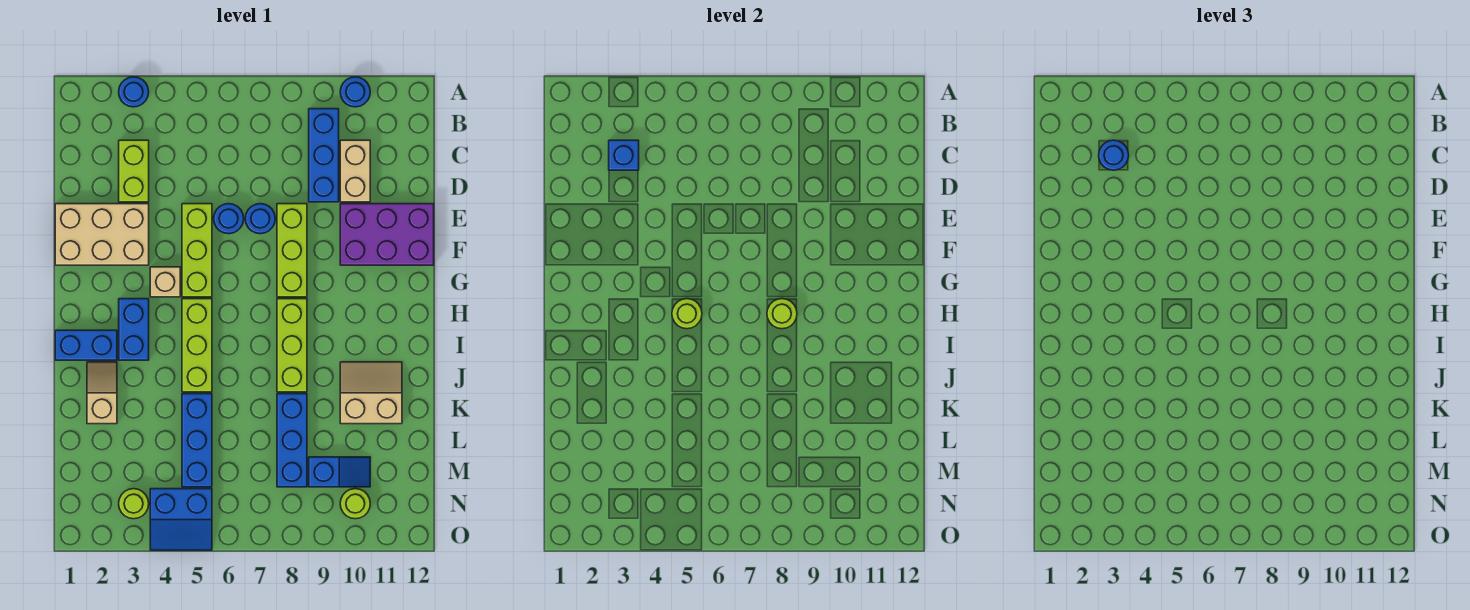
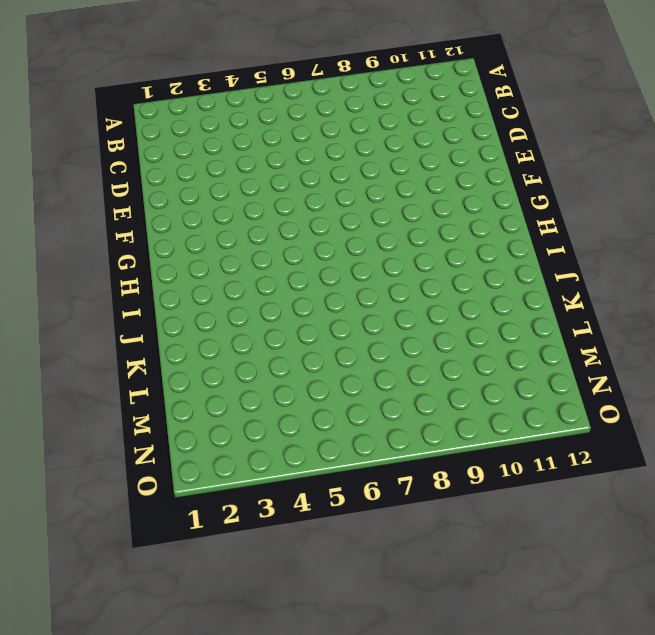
none -> blue round brick A3 level 1
none -> blue round brick A10 level 1
none -> blue brick B9:D9 level 1

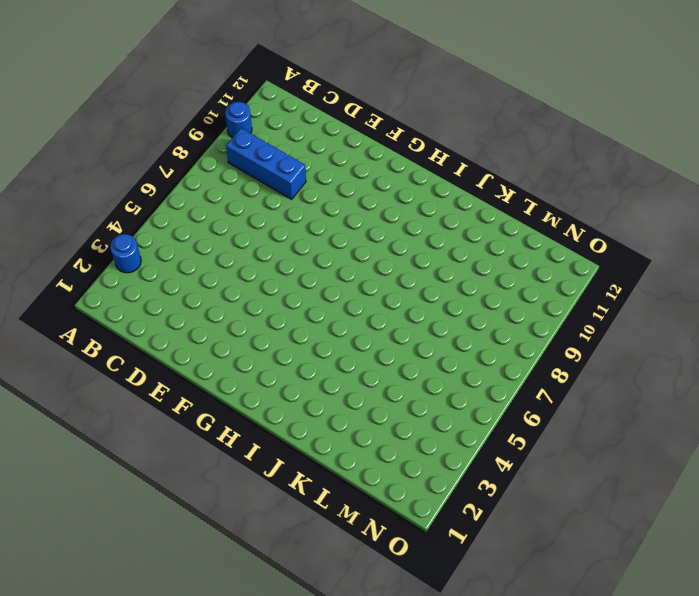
none -> lime brick C3:D3 level 1
none -> tan brick C10:D10 level 1
none -> tan brick E1:F3 level 1

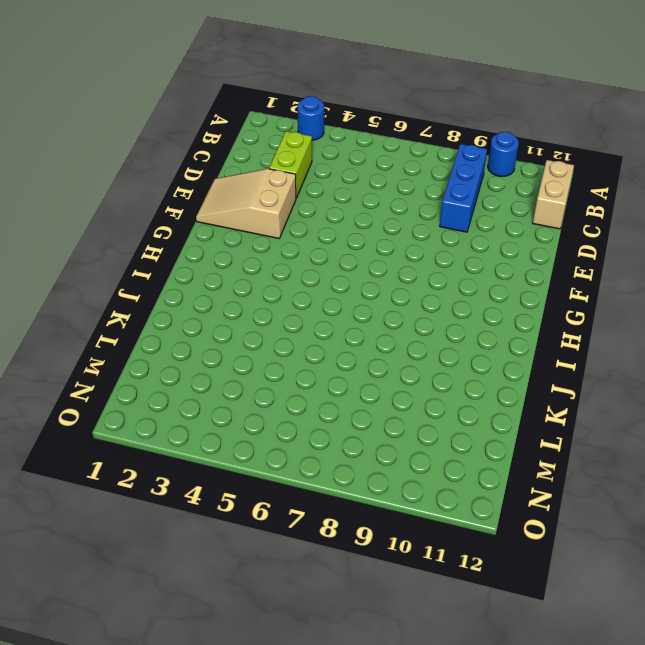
tan brick B12:C12 level 1 -> tan brick C10:D10 level 1
tan slope E1:F3 level 1 top 3 -> tan brick E1:F3 level 1
none -> lime brick E5:G5 level 1
none -> blue round brick E6 level 1
none -> blue round brick E7 level 1

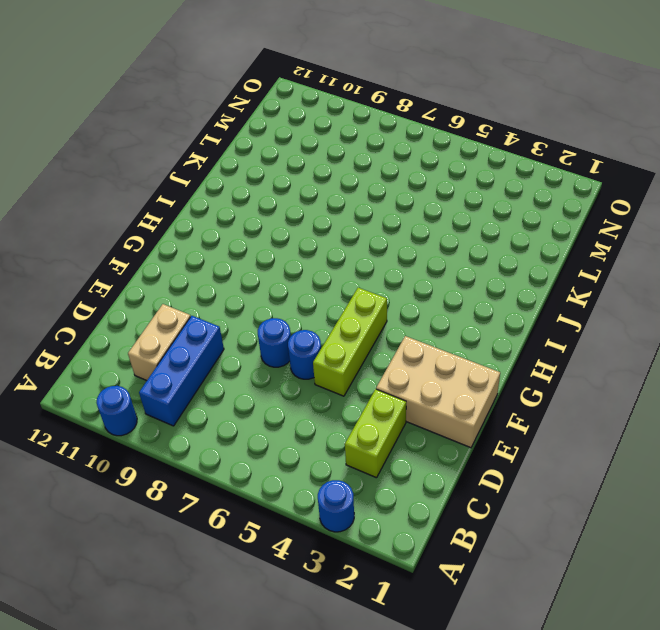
none -> lime brick E8:G8 level 1
none -> purple brick E10:F12 level 1
none -> tan brick G4 level 1

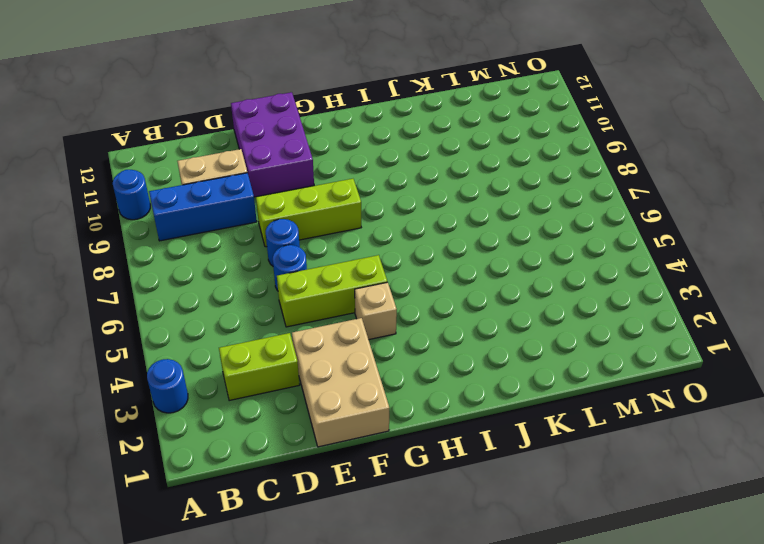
none -> blue brick H3:I3 level 1
none -> lime brick H5:J5 level 1
none -> lime brick H8:J8 level 1

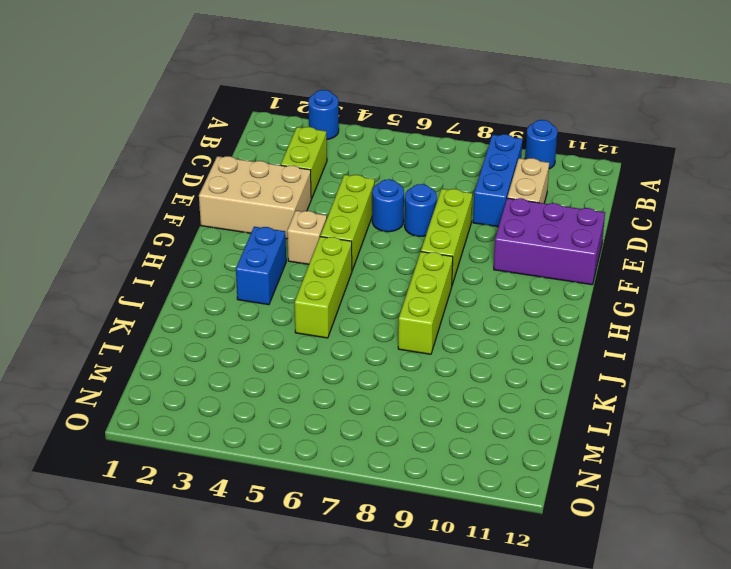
none -> blue brick I1:I2 level 1
none -> tan slope J2:K2 level 1 top K
none -> tan slope J10:K11 level 1 top K

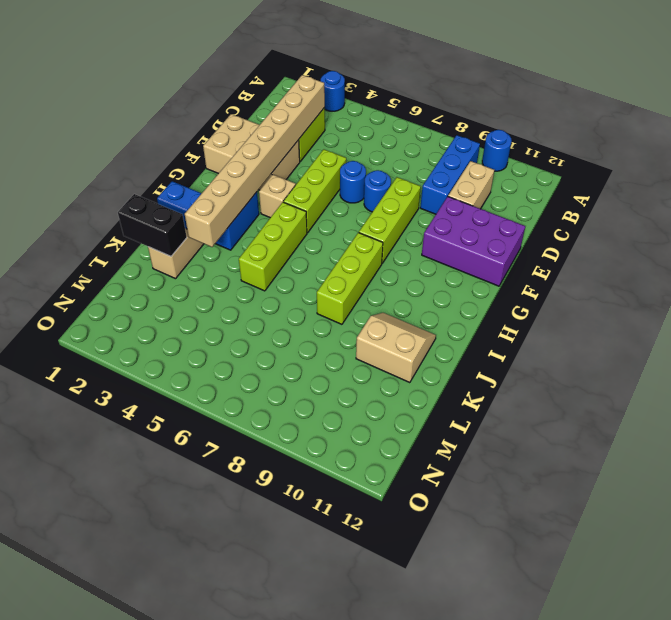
tan brick C3:J3 level 2 -> blue brick C3 level 2
black brick K1:K2 level 2 -> none
none -> blue brick K5:M5 level 1
none -> blue brick K8:M8 level 1
none -> blue slope M9:M10 level 1 top 9

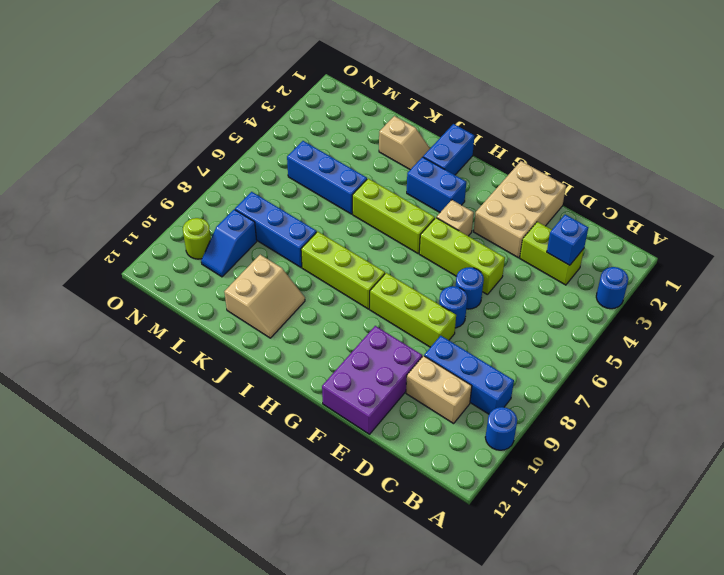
none -> lime round brick N3 level 1
none -> blue slope N4:O5 level 1 top N
none -> lime round brick H5 level 2

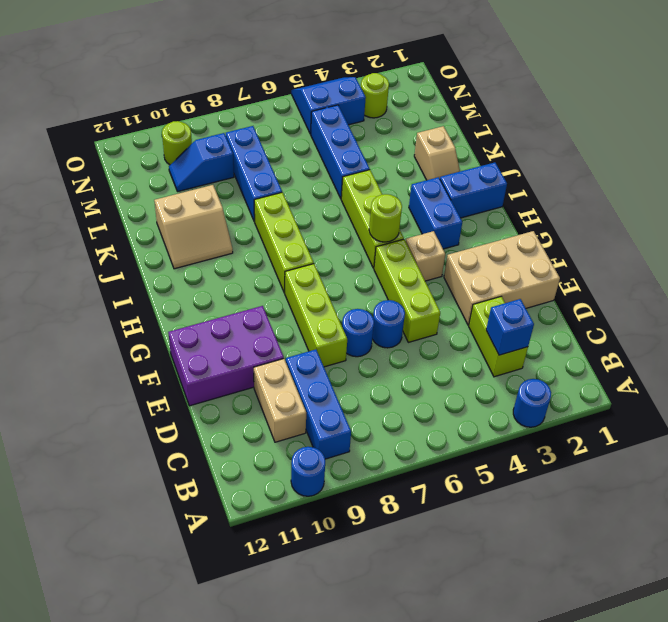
none -> lime round brick H8 level 2
none -> blue round brick C3 level 3

